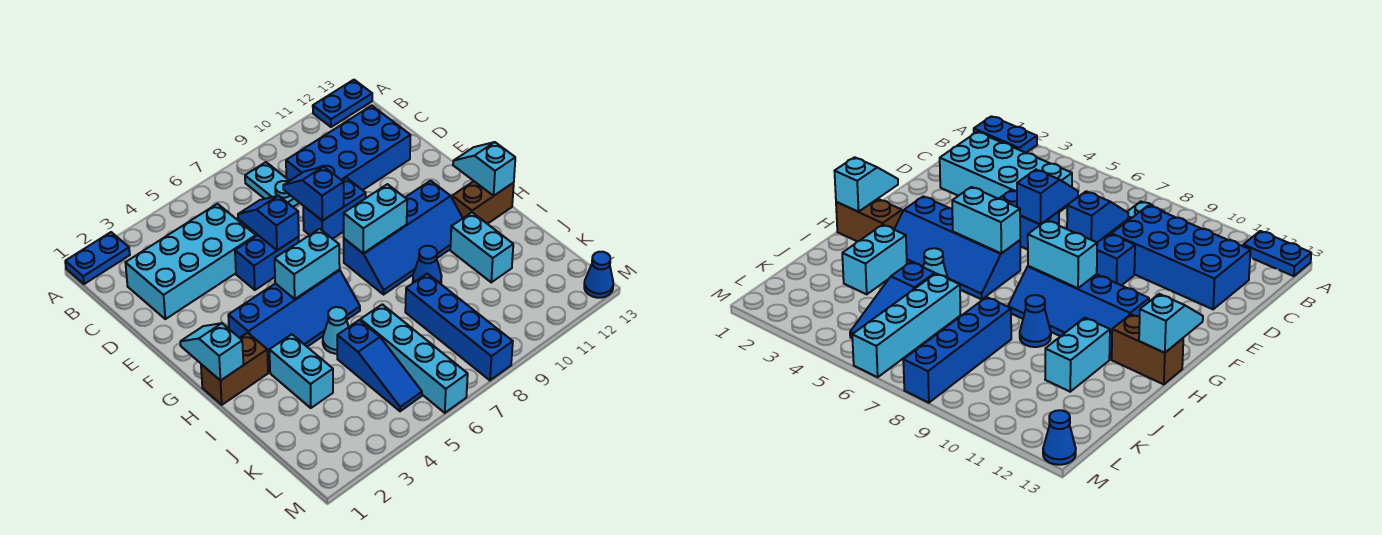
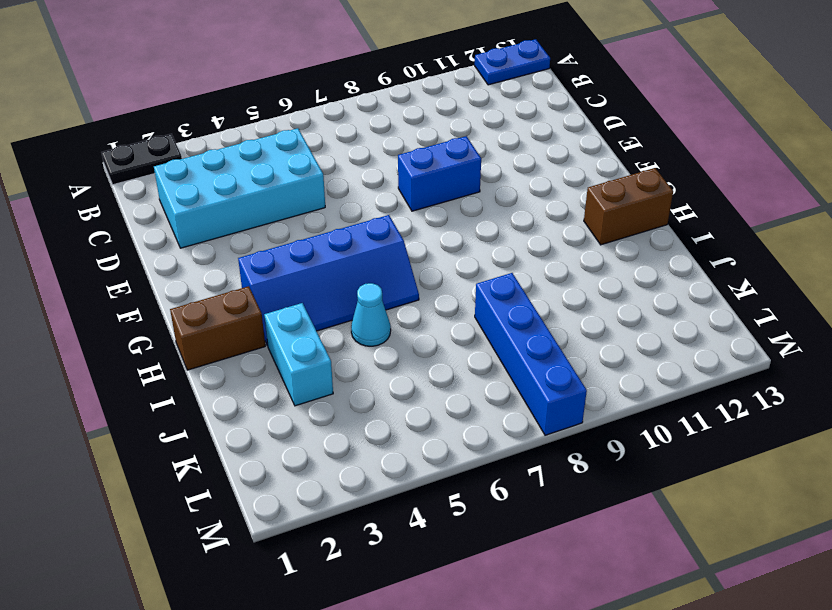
black plate A1:A2 level 1 -> blue plate A1:A2 level 1
none -> cyan plate B8:C8 level 1
none -> blue brick C9:D12 level 1
none -> blue brick E5:E6 level 1

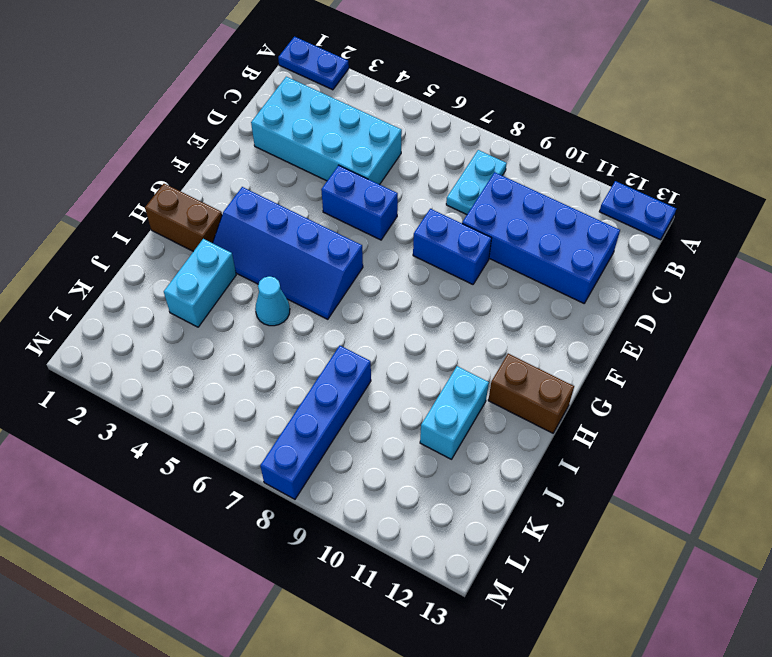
none -> blue slope G8:H11 level 1 top G
none -> blue cone I9 level 1
none -> blue slope J5:L5 level 1 top J

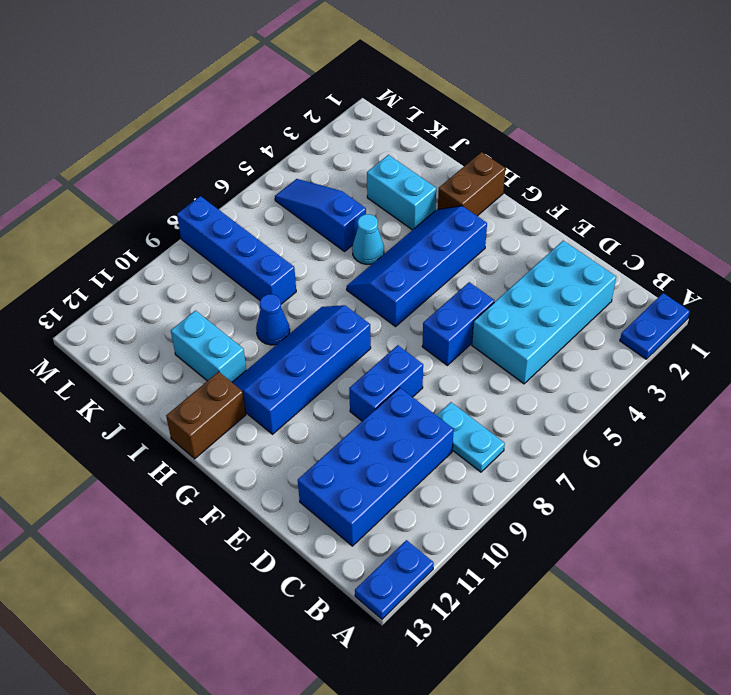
none -> cyan brick J6:M6 level 1
none -> blue cone M13 level 1
none -> blue slope D6:E6 level 2 top E

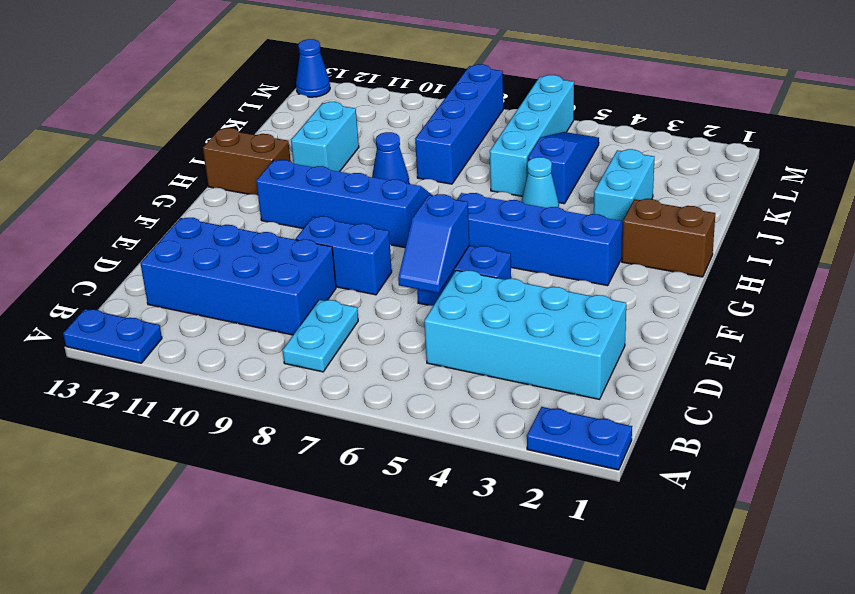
none -> blue slope D8:E8 level 2 top E
none -> cyan slope G1:H1 level 2 top H
none -> cyan brick G5:G6 level 2

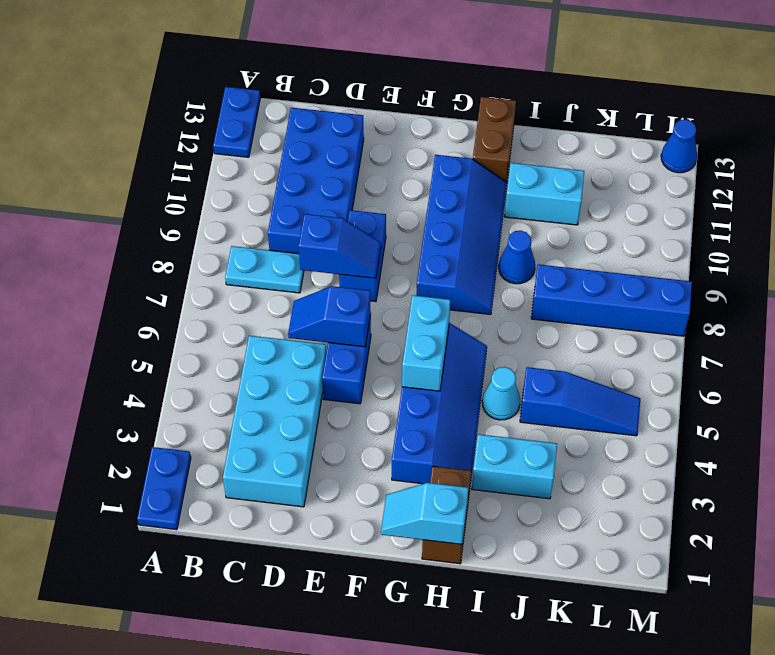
blue slope D8:E8 level 2 top D -> blue slope D8:E8 level 2 top E
none -> cyan brick J6:M6 level 1
none -> cyan brick G8:G9 level 2
none -> cyan slope G13:H13 level 2 top H

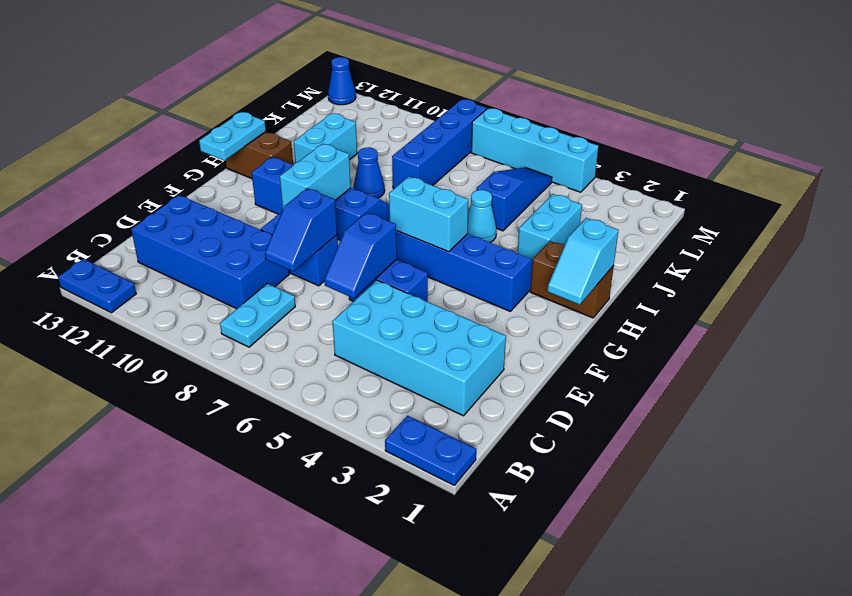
cyan brick F9:G9 level 2 -> cyan brick G8:G9 level 2
cyan plate G13:H13 level 2 -> cyan slope G13:H13 level 2 top H
cyan brick M4:M7 level 1 -> cyan brick J6:M6 level 1

